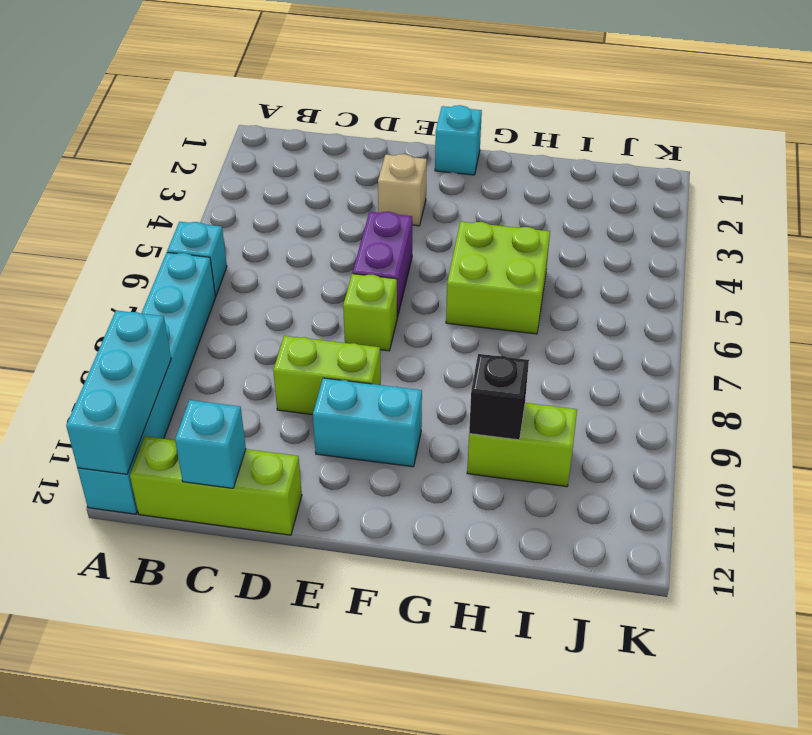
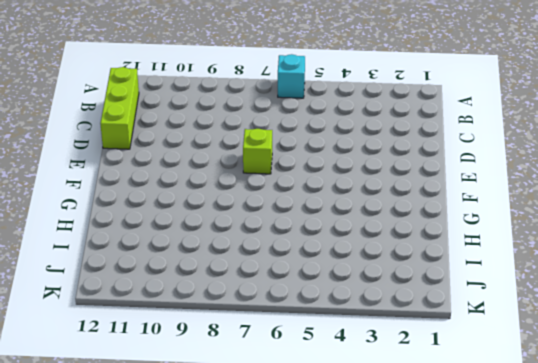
none -> cyan brick A7:A12 level 1
none -> lime brick D9:E9 level 1
none -> tan brick E3 level 1

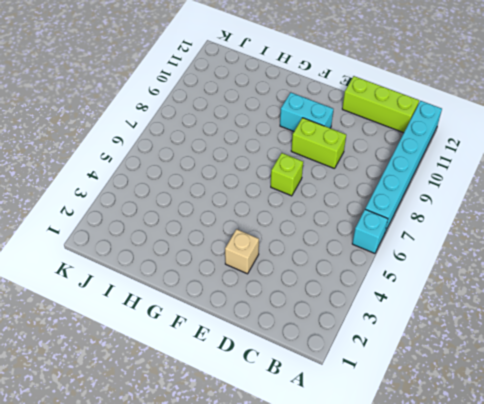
none -> purple brick E5:E6 level 1
none -> cyan brick F1 level 1
none -> lime brick G5:H6 level 1

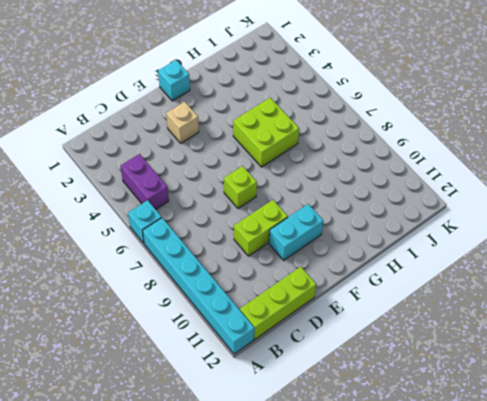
purple brick B4:B5 level 1 -> purple brick E5:E6 level 1
none -> lime brick H10:I10 level 1
none -> cyan brick A10:A12 level 2
none -> cyan brick C12 level 2

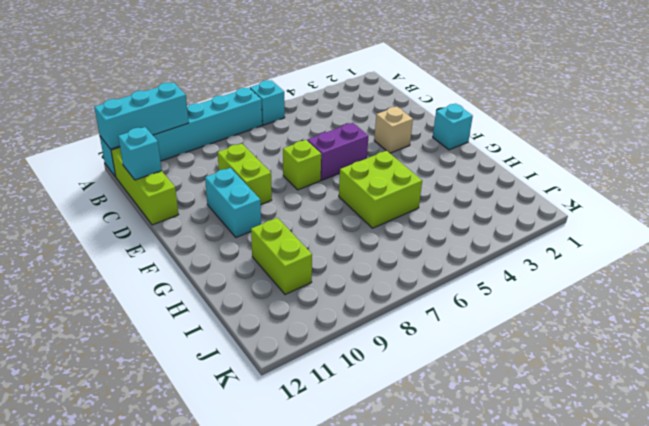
none -> black brick H10 level 2

